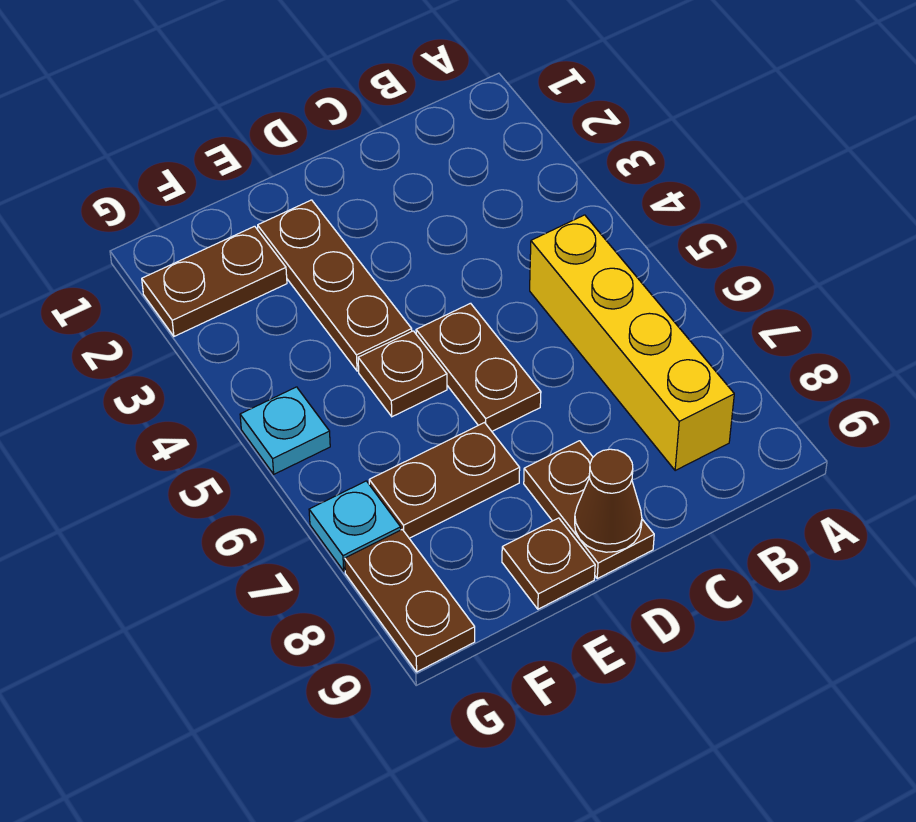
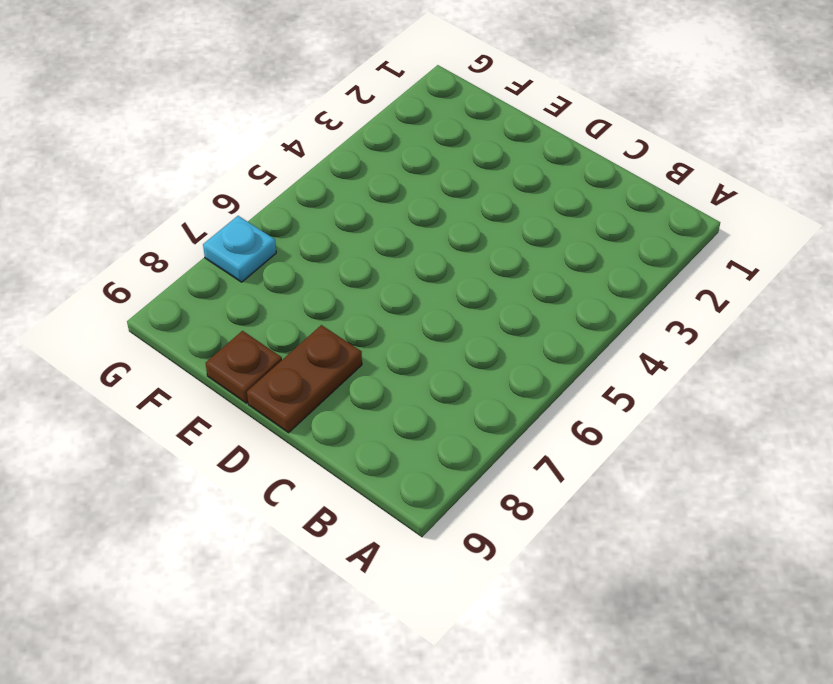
none -> yellow brick B5:B8 level 1
none -> brown plate D5:D6 level 1
none -> brown plate E2:E4 level 1

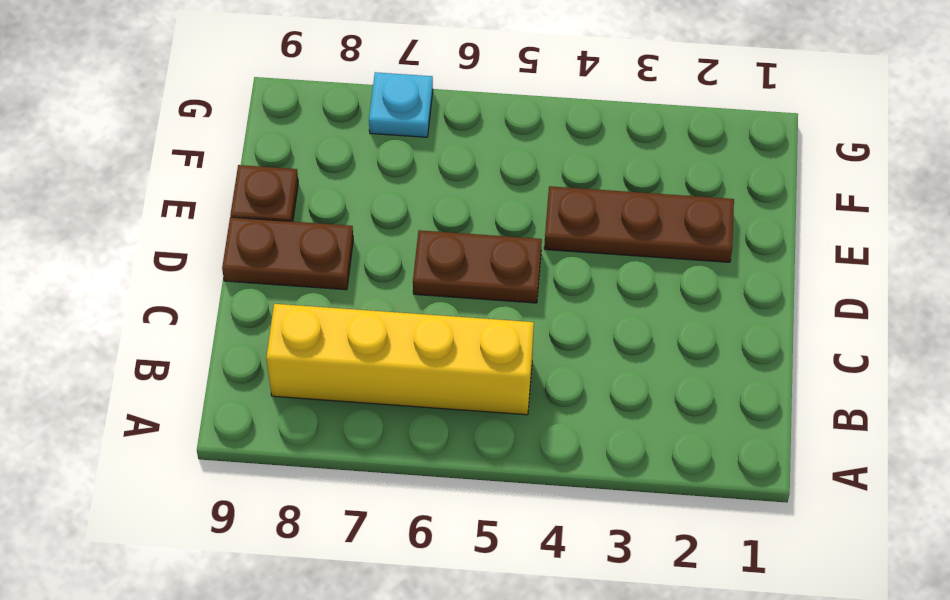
none -> brown plate E5 level 1
none -> brown plate E7:F7 level 1
none -> brown plate F2:G2 level 1

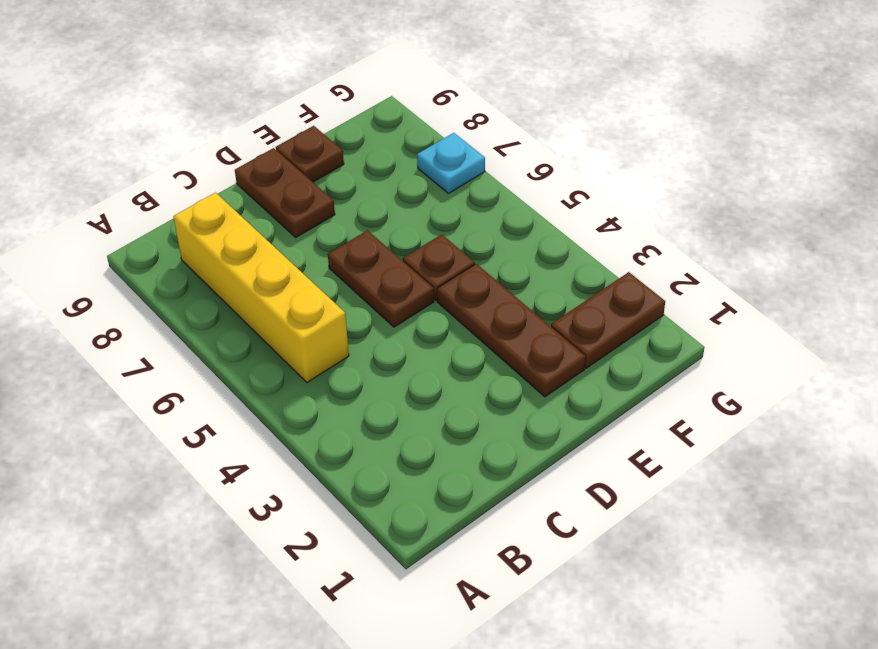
none -> brown plate E7:F7 level 1
none -> cyan plate G5 level 1
none -> brown plate G8:G9 level 1

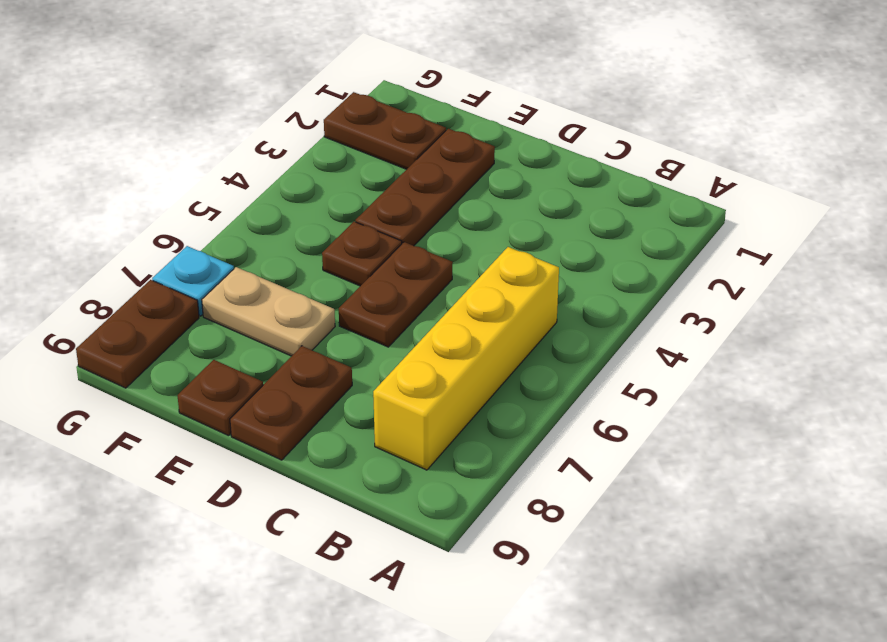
tan plate E7:F7 level 1 -> brown plate E7:F7 level 1
none -> cyan plate G5 level 1
none -> brown cone D9 level 2

